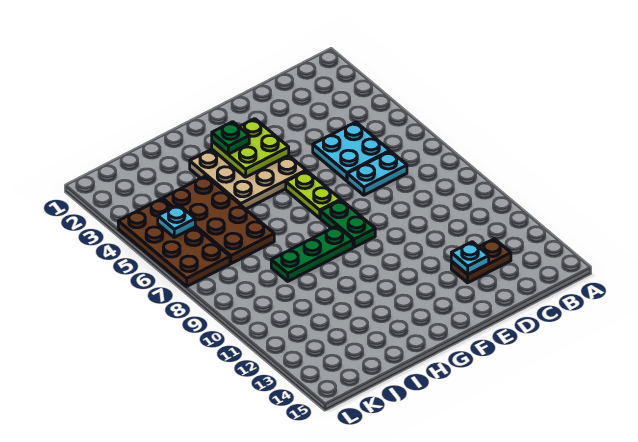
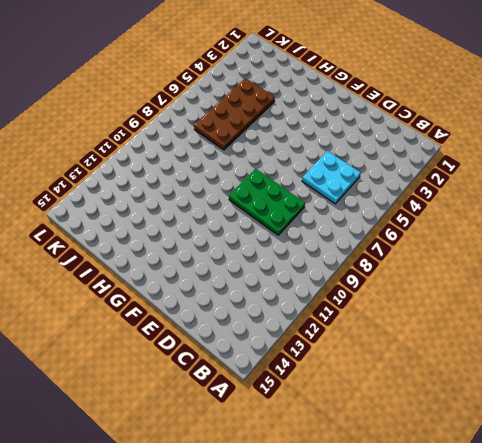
green plate D8:F9 level 1 -> green plate F8:F9 level 1
none -> cyan plate C7:D7 level 1
none -> brown plate C13:D13 level 1
none -> tan plate F3:H5 level 1

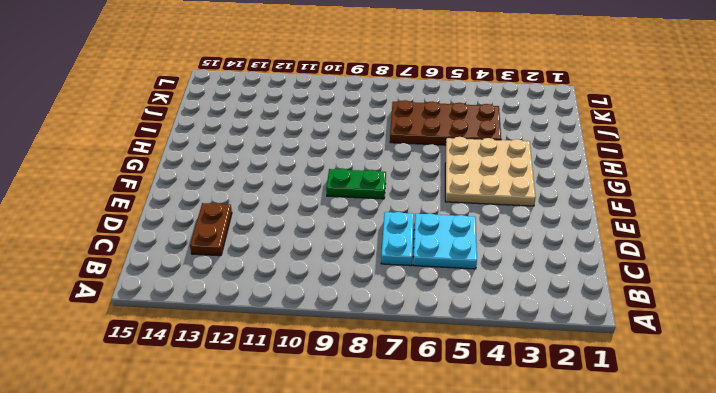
none -> lime plate F6:F7 level 1
none -> green plate G9:I9 level 1
none -> brown plate K4:L7 level 1

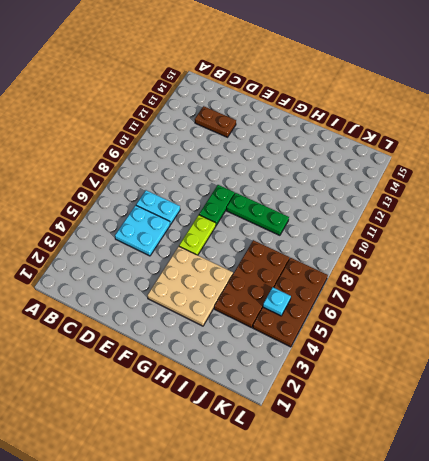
none -> cyan plate D13 level 2
none -> lime plate F3:G4 level 2
none -> green plate G3 level 3

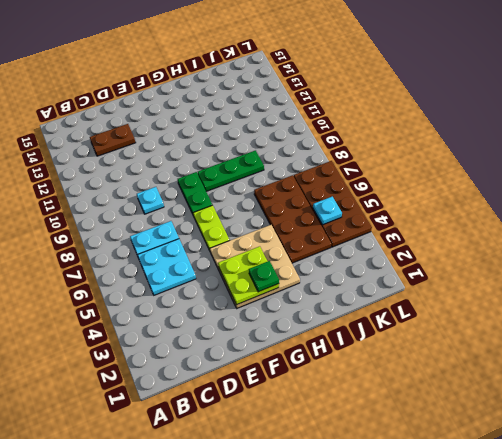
cyan plate D9 level 1 -> cyan plate D13 level 2

